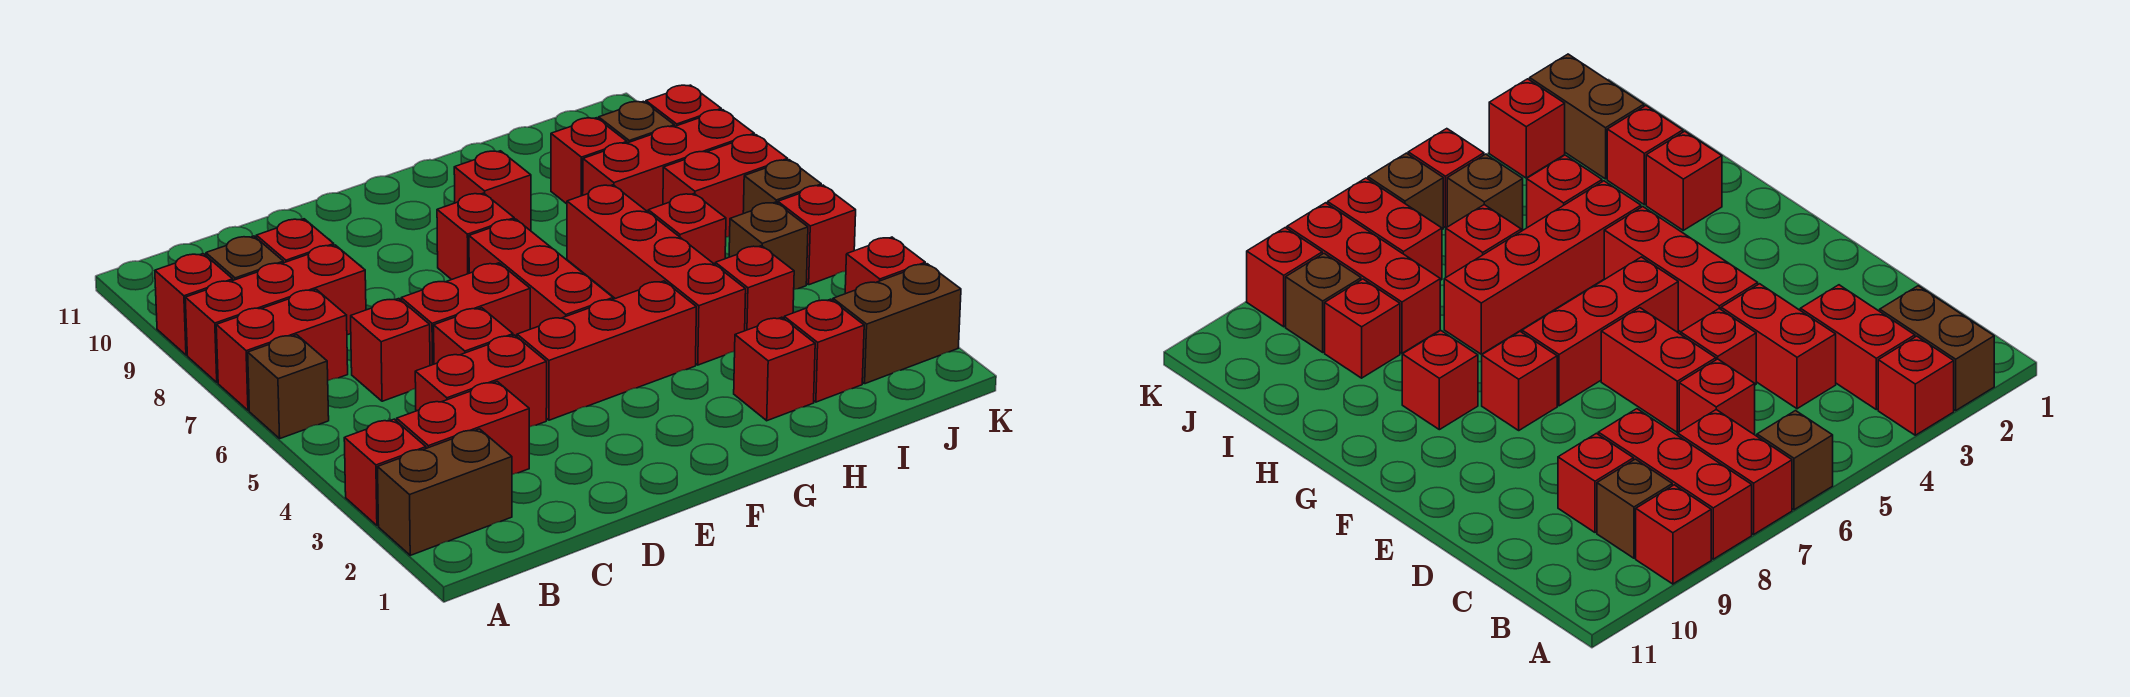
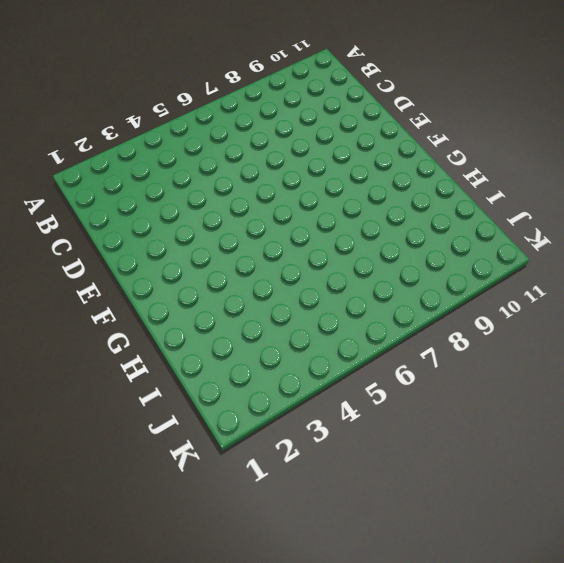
none -> brown brick A2:B2 level 1
none -> red brick A3 level 1
none -> brown brick A6 level 1
none -> red brick A7:B7 level 1

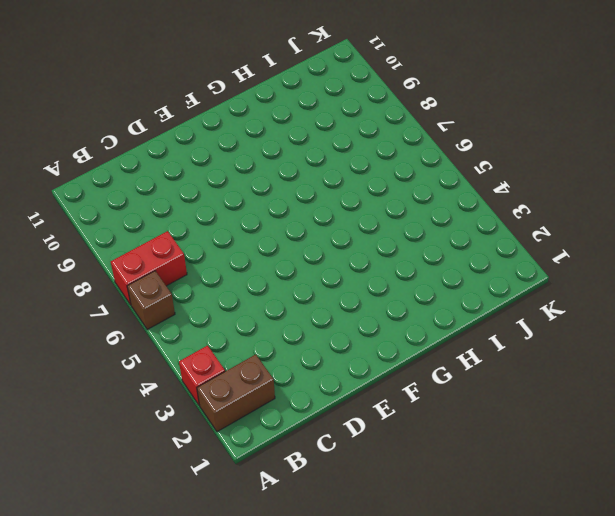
none -> red brick A8:C8 level 1
none -> red brick A9 level 1
none -> red brick B3:C3 level 1
none -> brown brick B9 level 1

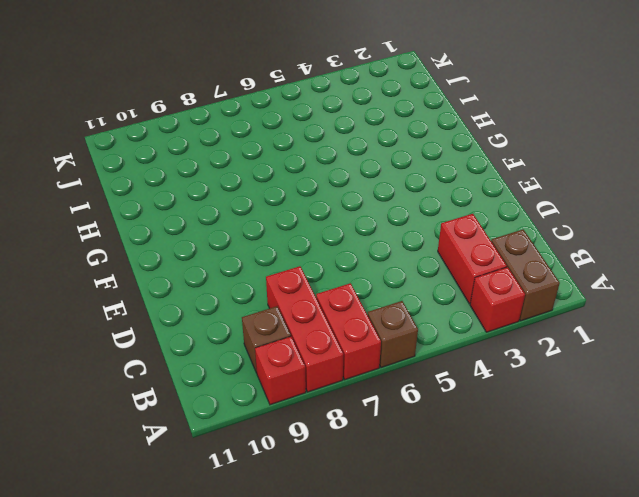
none -> red brick C4:D4 level 1
none -> red brick C6 level 1
none -> red brick C9 level 1
none -> red brick D5 level 1

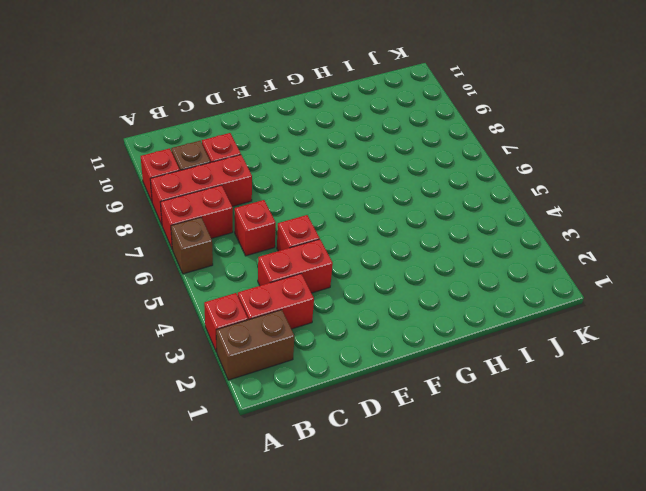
none -> red brick D6:E6 level 1
none -> red brick E4:G4 level 1
none -> red brick F5:F7 level 1
none -> red brick F8 level 1

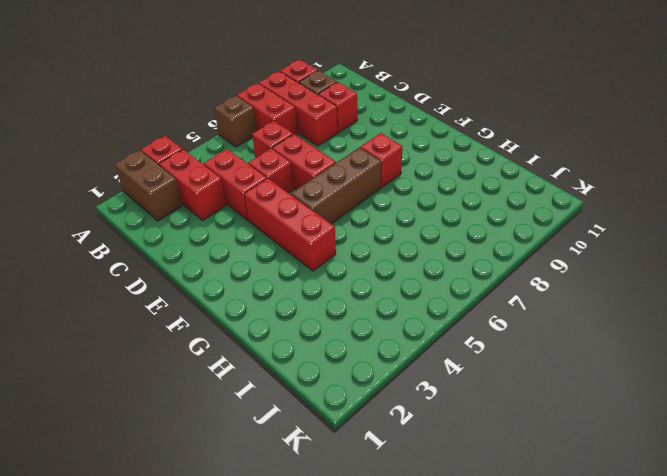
brown brick F5:F7 level 1 -> red brick F5:F7 level 1
none -> red brick G9 level 1
none -> red brick H2 level 1
none -> red brick H4:H7 level 1
none -> red brick I2 level 1

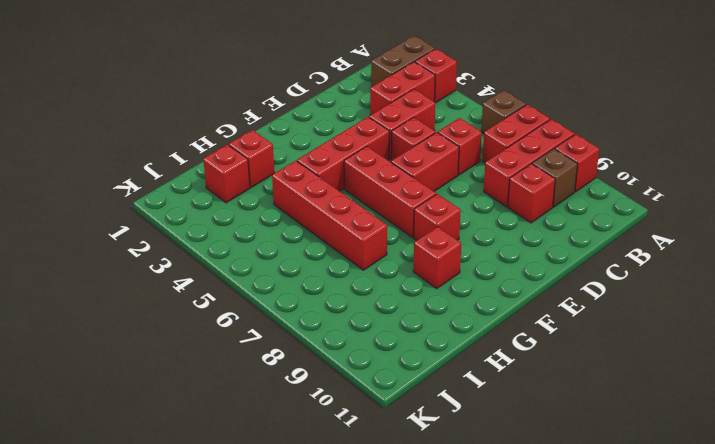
none -> red brick I4 level 1
none -> red brick I6 level 1
none -> red brick I8:K8 level 1
none -> red brick I9 level 1

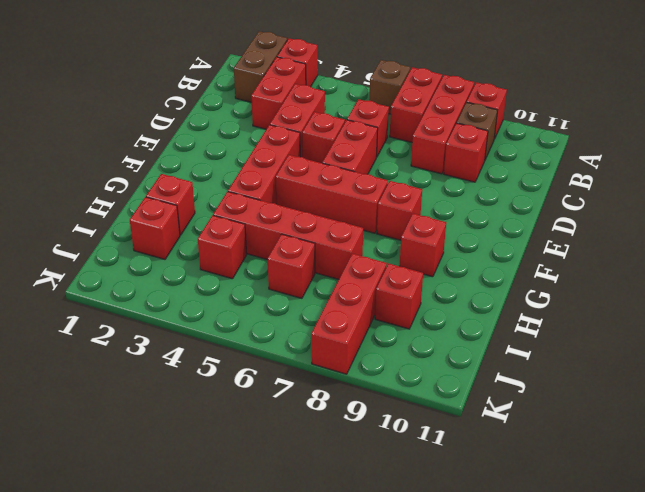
none -> brown brick J2:K2 level 1
none -> brown brick J5 level 1
none -> red brick J7:K7 level 1
none -> brown brick J9 level 1

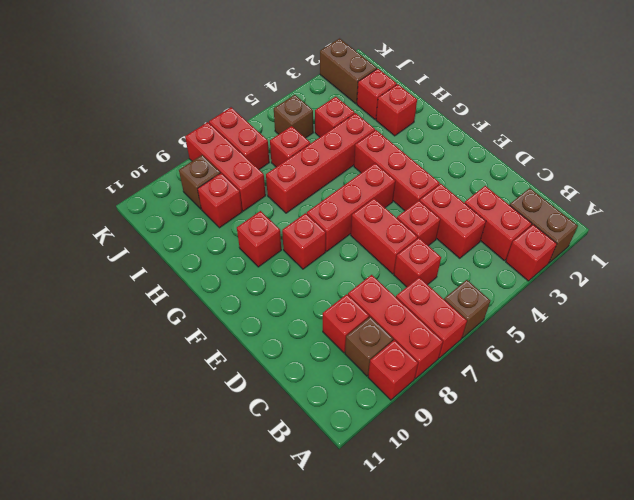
none -> red brick K3 level 1
none -> red brick K5 level 1
none -> brown brick K6 level 1
none -> red brick K9 level 1

